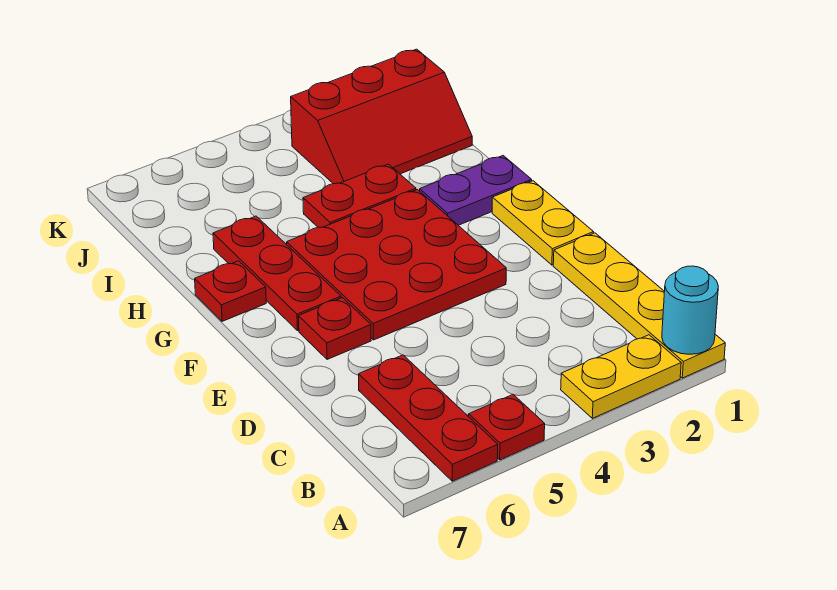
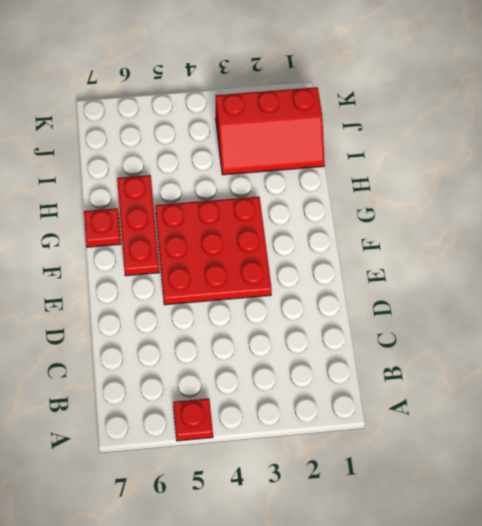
none -> yellow plate A1:D1 level 1
none -> yellow plate A2:A3 level 1
none -> red plate A6:C6 level 1

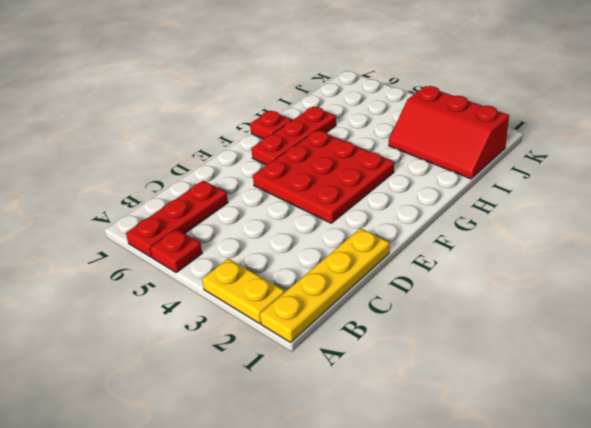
none -> yellow plate E1:F1 level 1
none -> red plate E6 level 1
none -> purple plate G1:G2 level 1

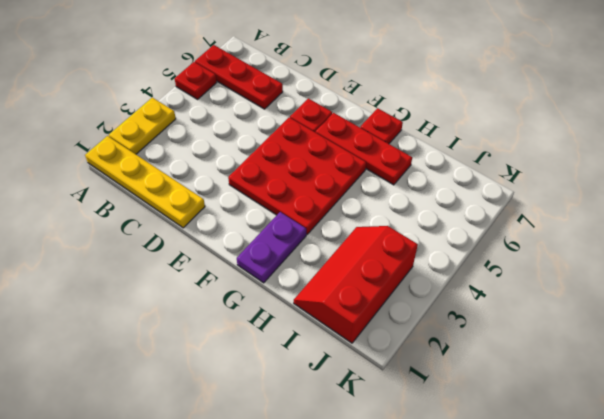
none -> yellow plate E1:F1 level 1
none -> red plate H3:H4 level 1
none -> cyan round brick A1 level 2

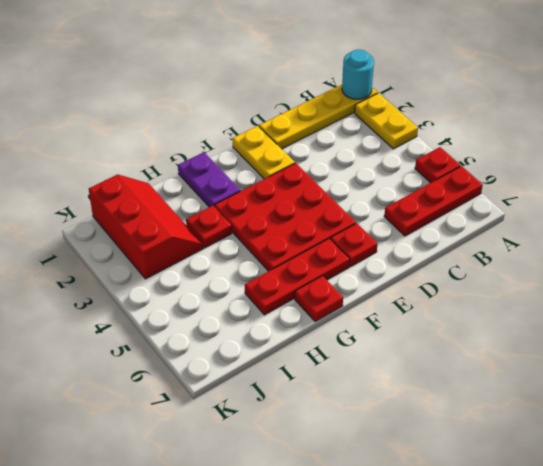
yellow plate E1:E2 level 1 -> yellow plate E1:F1 level 1
red plate H3 level 1 -> red plate H3:H4 level 1

